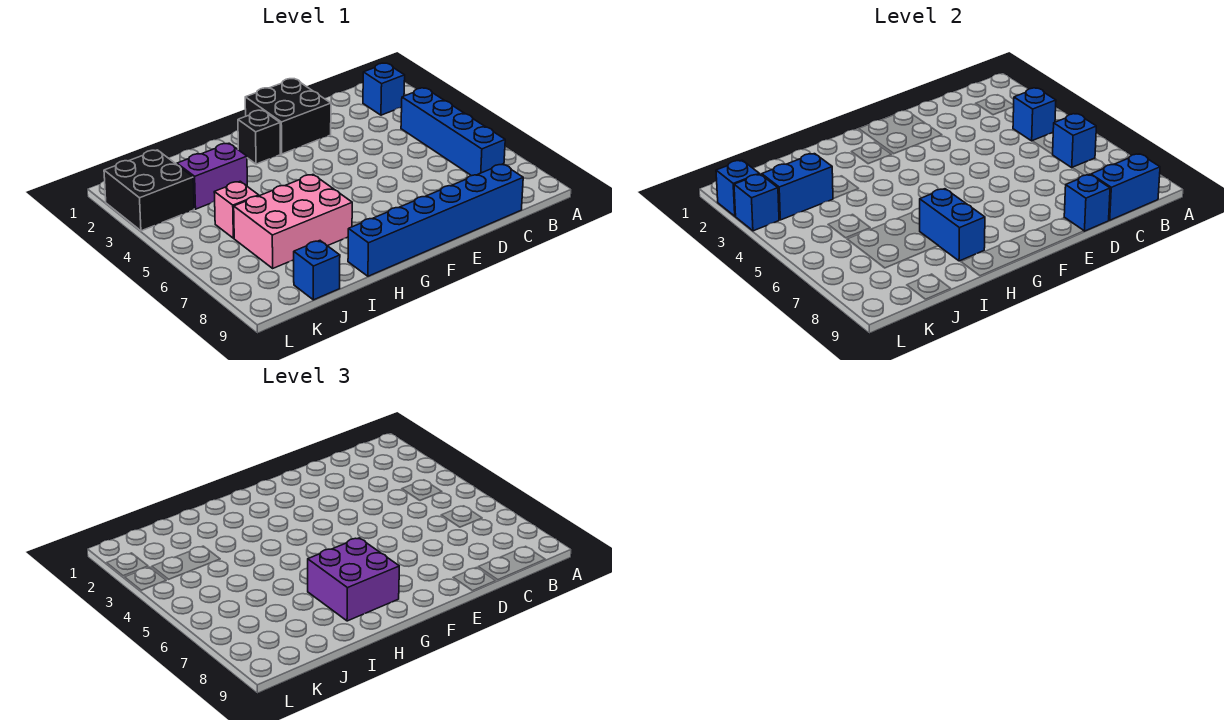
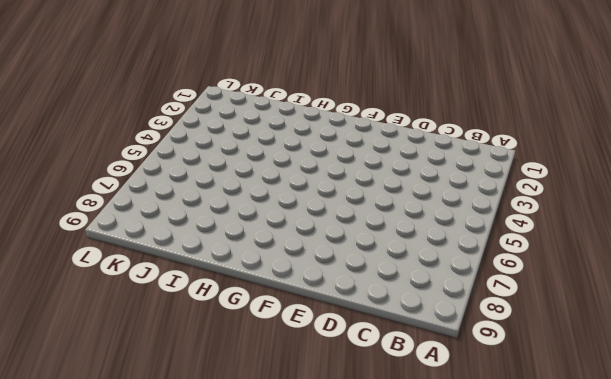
none -> blue brick B2 level 1
none -> blue brick B4:B7 level 1
none -> blue brick C9:H9 level 1

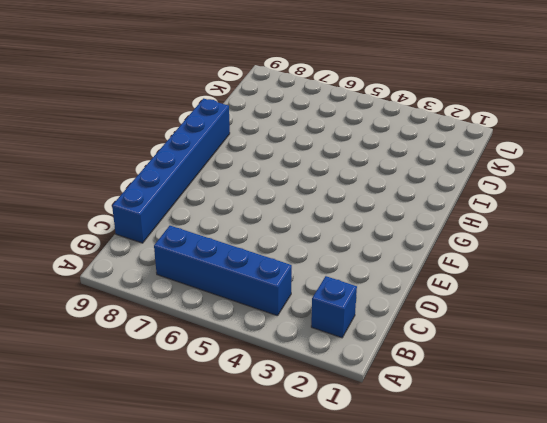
none -> black brick E1:F2 level 1
none -> black brick G2 level 1
none -> pink brick H6:J7 level 1

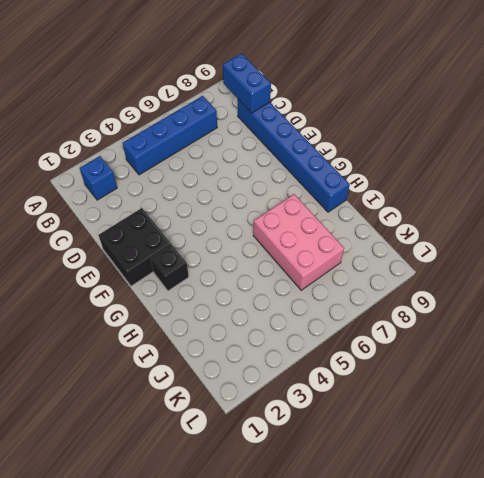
none -> purple brick I3:J3 level 1
none -> pink brick J5 level 1
none -> blue brick J9 level 1

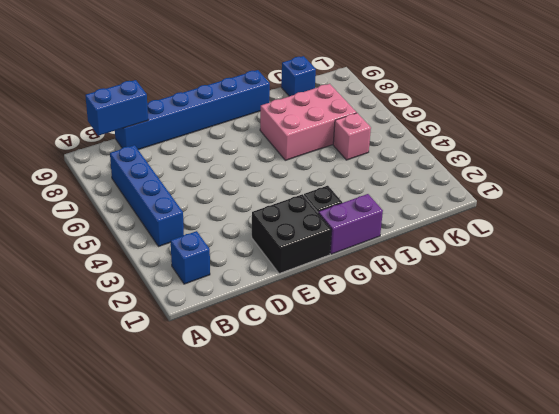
purple brick G1:H1 level 1 -> purple brick I3:J3 level 1
none -> black brick K2:L3 level 1
none -> blue brick B4 level 2
none -> blue brick B6 level 2

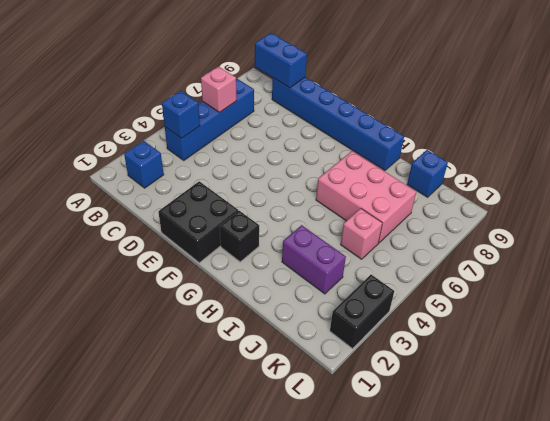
pink brick B6 level 2 -> blue brick B6 level 2
black brick L2:L3 level 1 -> black brick K2:L3 level 1
none -> blue brick D9 level 2
none -> blue brick H7:H8 level 2
none -> blue brick J3:K3 level 2

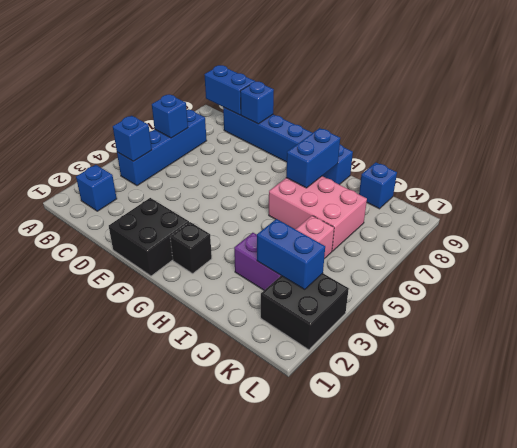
none -> blue brick L2 level 2
none -> blue brick L3 level 2
none -> purple brick G7:H8 level 3

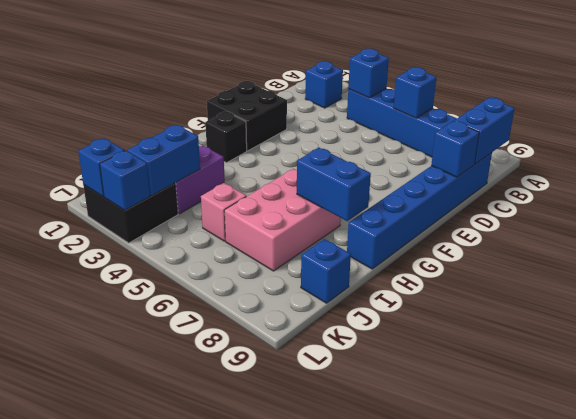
none -> purple brick G7:H8 level 3

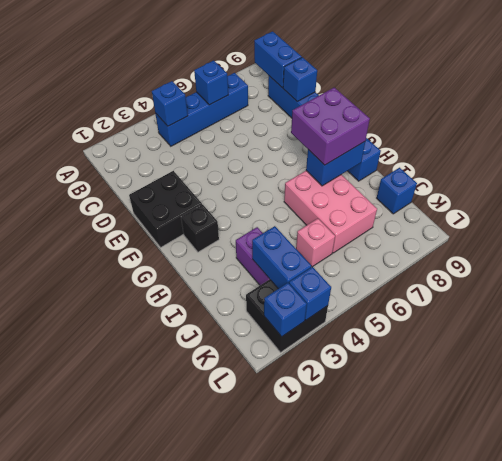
none -> blue brick B2 level 1

